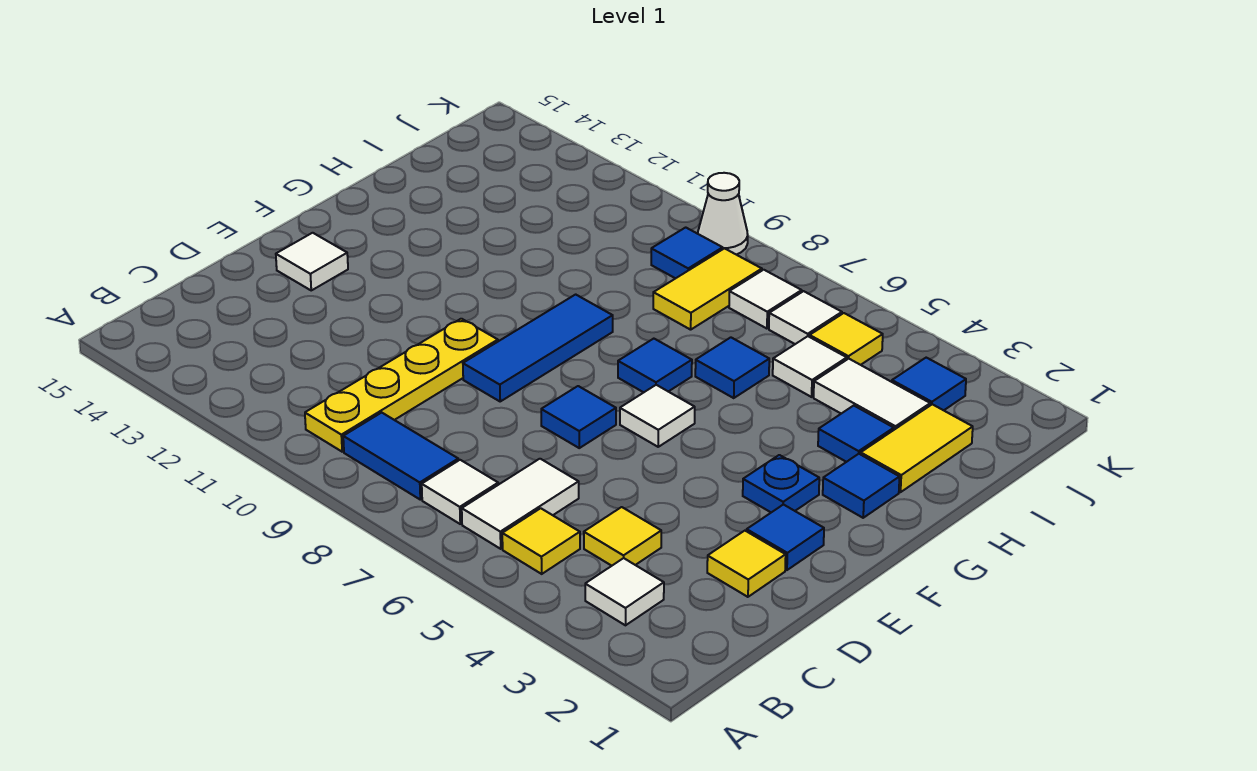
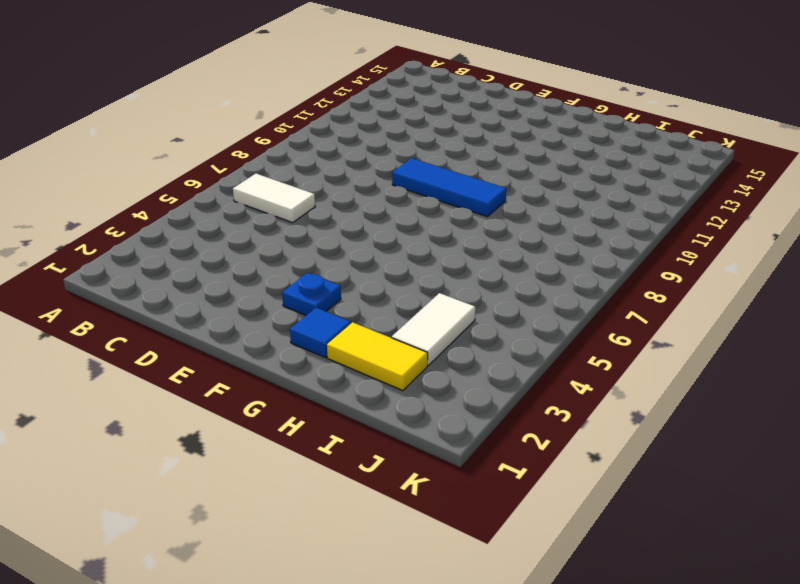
none -> white tile B3 level 1
none -> yellow tile B5 level 1
none -> white tile B7 level 1

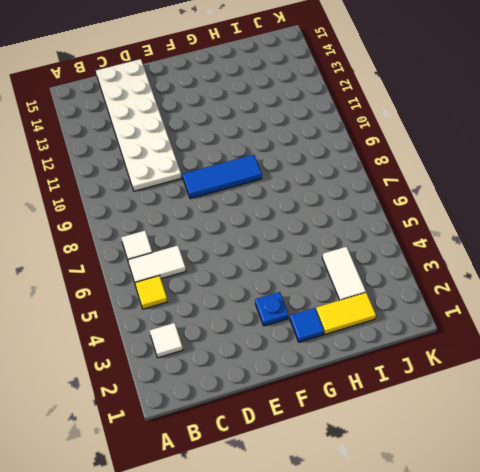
white plate C10:D15 level 1 -> yellow plate B10:E10 level 1
none -> blue tile B8:B9 level 1
none -> yellow tile C4 level 1
none -> yellow tile D2 level 1

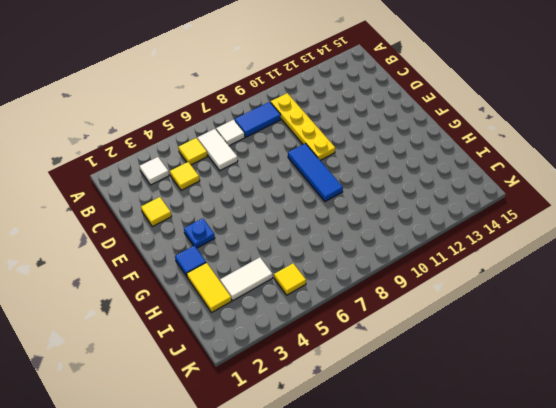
none -> blue tile E2 level 1
none -> blue tile E7 level 1
none -> white tile E14 level 1

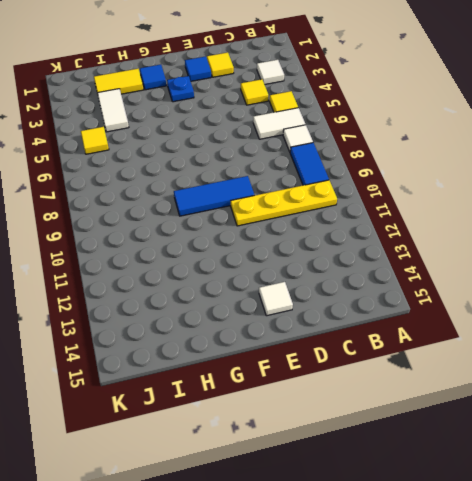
none -> blue tile E7 level 1
none -> white tile F6 level 1
none -> blue tile G7 level 1

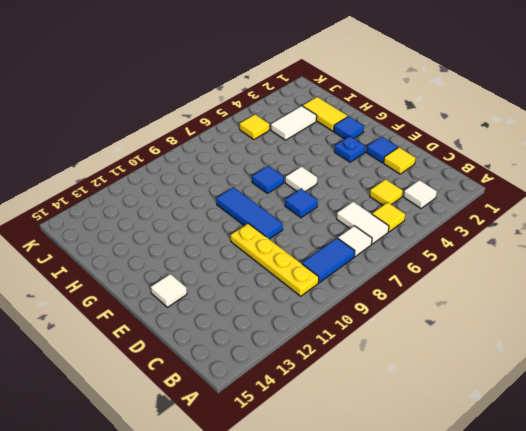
none -> blue tile H3 level 1
none -> blue tile H6 level 1
none -> white tile I5 level 1

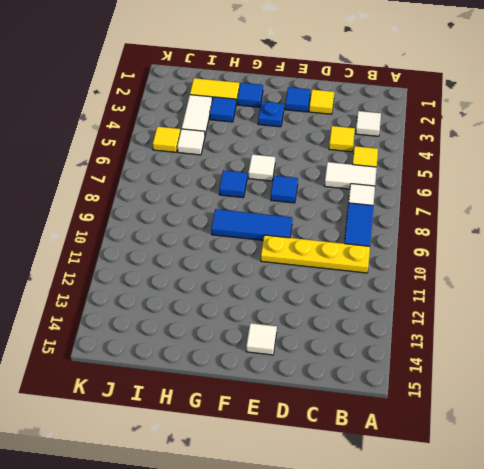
none -> blue tile H6 level 1
none -> yellow tile I8:J8 level 1
none -> blue tile J3 level 1

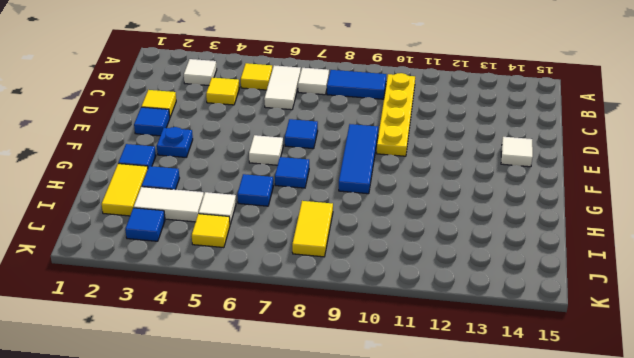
none -> white tile J6 level 1
none -> white tile J7 level 1
none -> blue tile J9 level 1

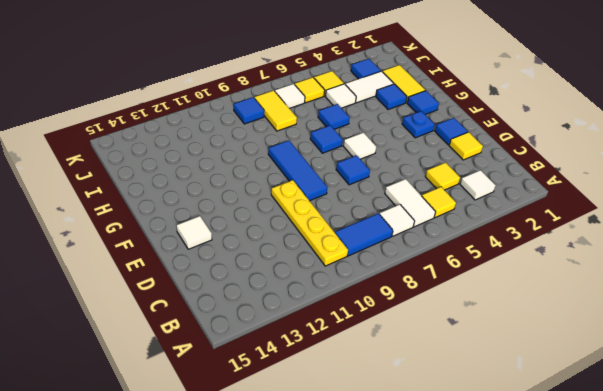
yellow tile J6 level 1 -> white tile J6 level 1
none -> white cone K9 level 1

